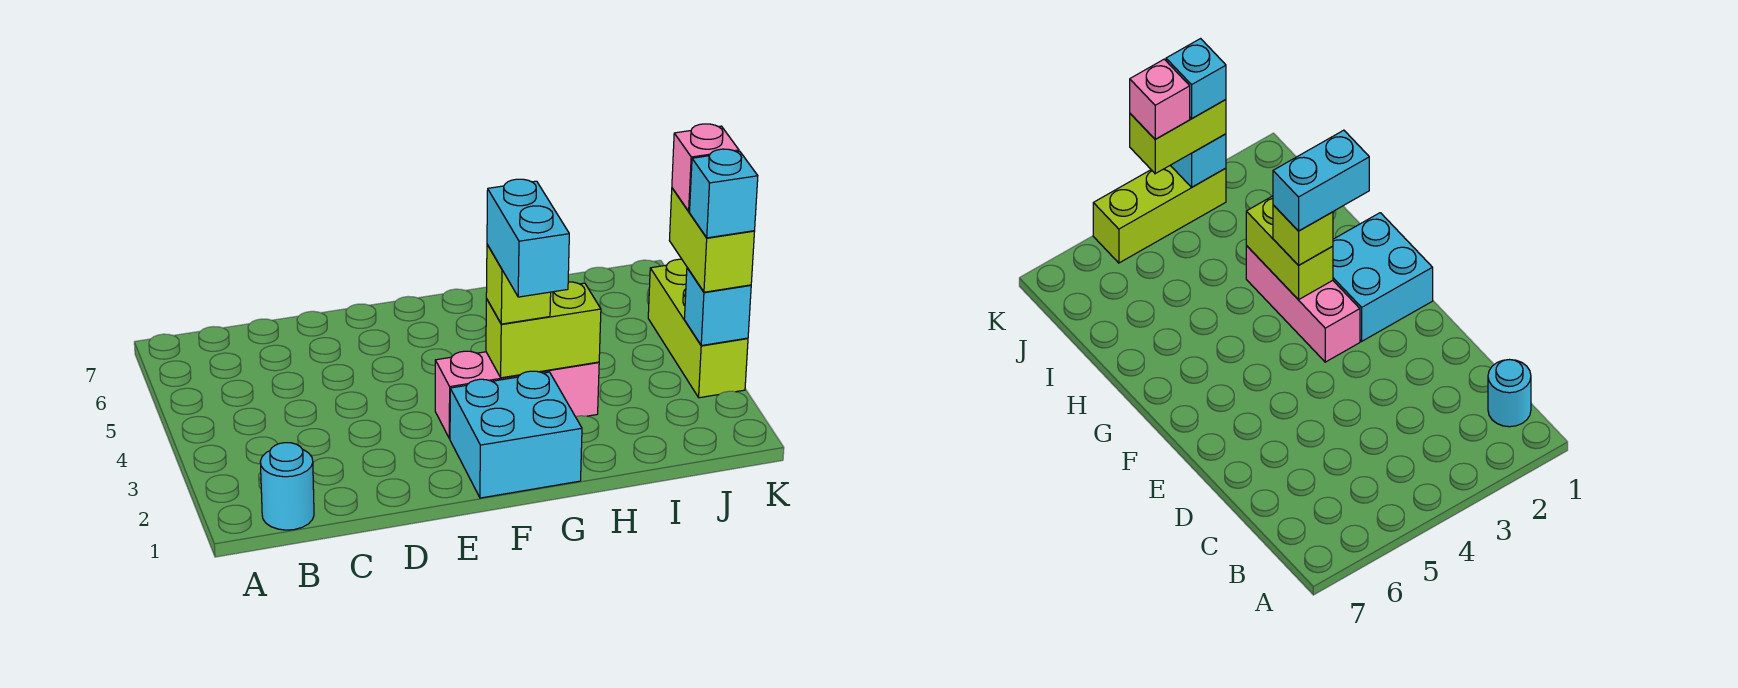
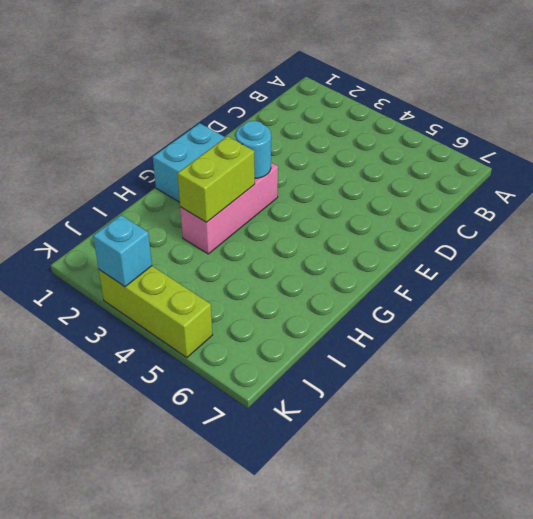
cyan round brick F3 level 2 -> cyan round brick B1 level 1
none -> lime brick G3 level 3
none -> lime brick K3:K4 level 3

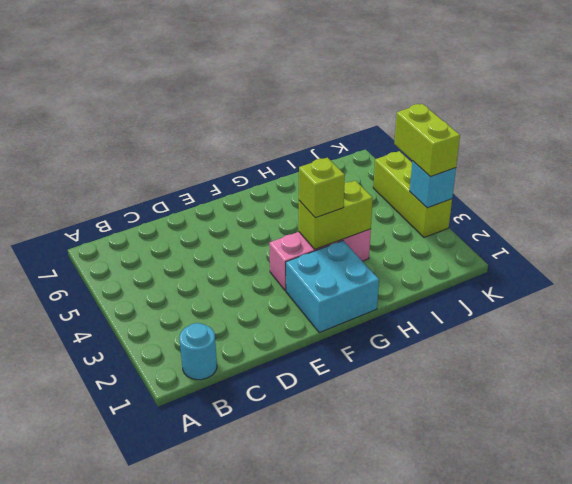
none -> cyan brick G2:G3 level 4
none -> cyan brick K3 level 4

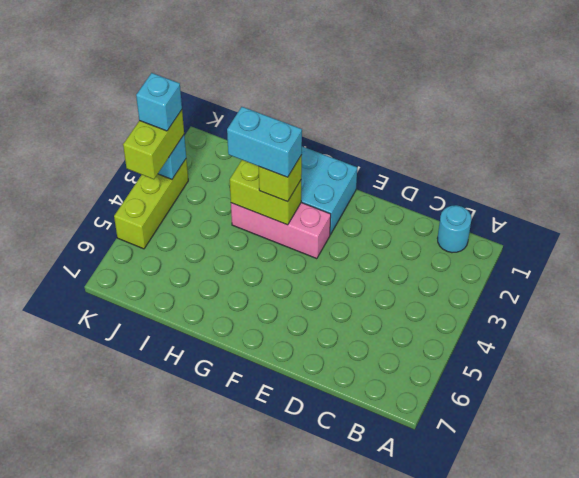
cyan brick G3:H3 level 4 -> cyan brick G2:G3 level 4
none -> pink brick K4 level 4

